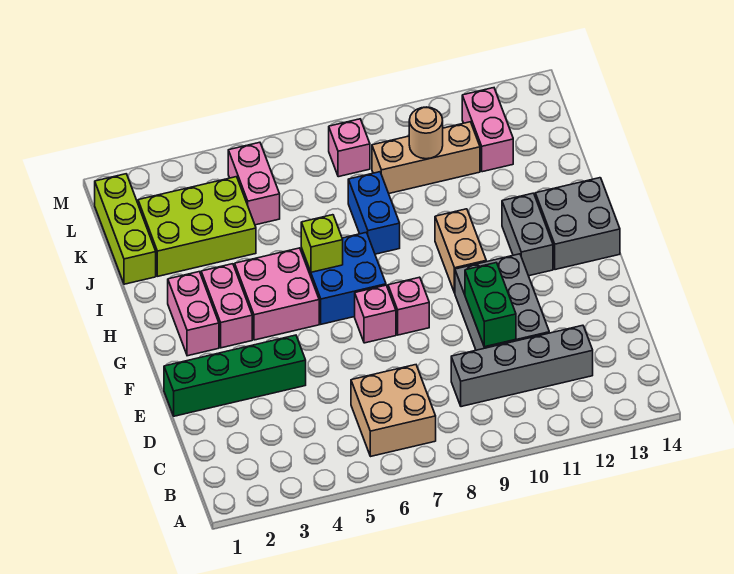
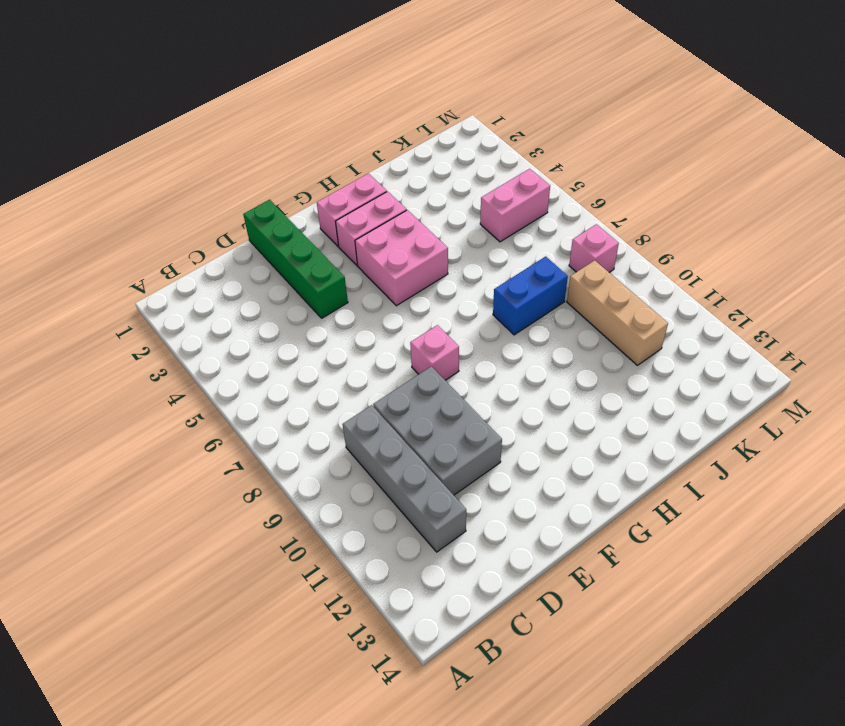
grey brick D9:E11 level 1 -> grey brick D10:F11 level 1
none -> tan brick B6:C7 level 1
none -> pink brick F7 level 1
none -> blue brick G6:H7 level 1

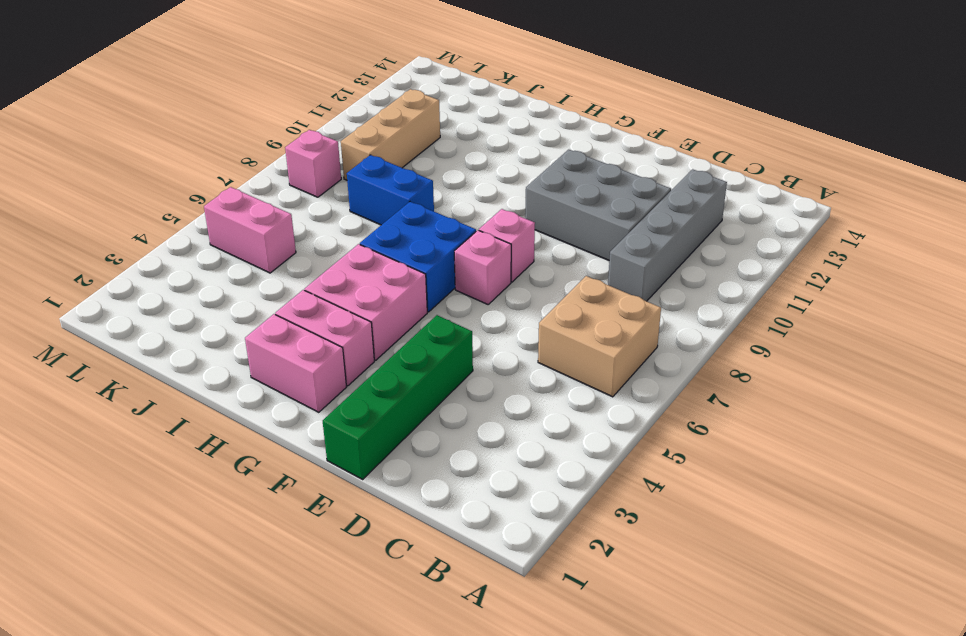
none -> tan brick G10:H10 level 1
none -> grey brick G12:H12 level 1
none -> grey brick G13:H14 level 1

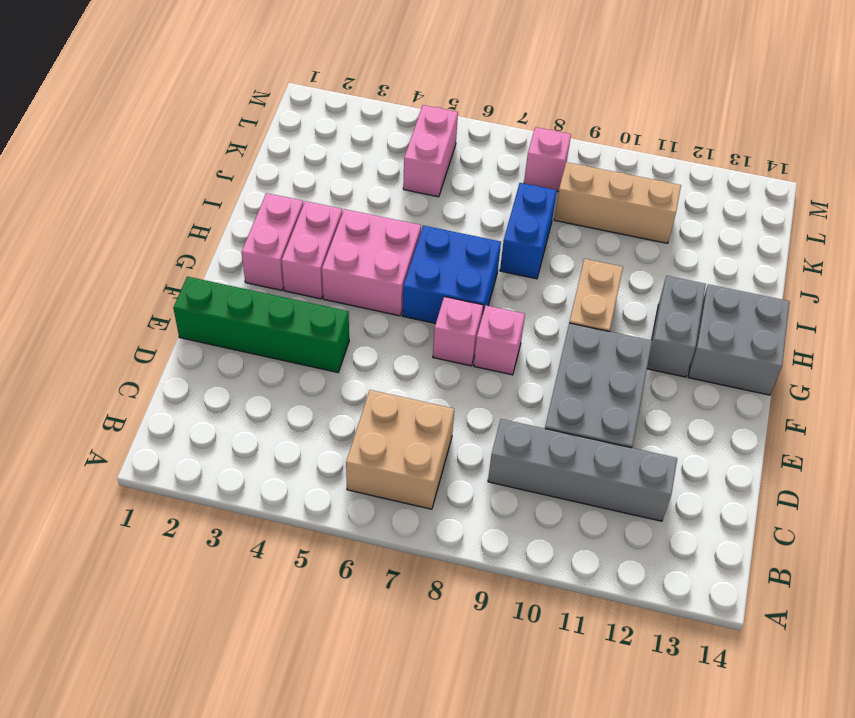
none -> lime brick J1:L1 level 1
none -> lime brick J2:K4 level 1
none -> pink brick K12:L12 level 1

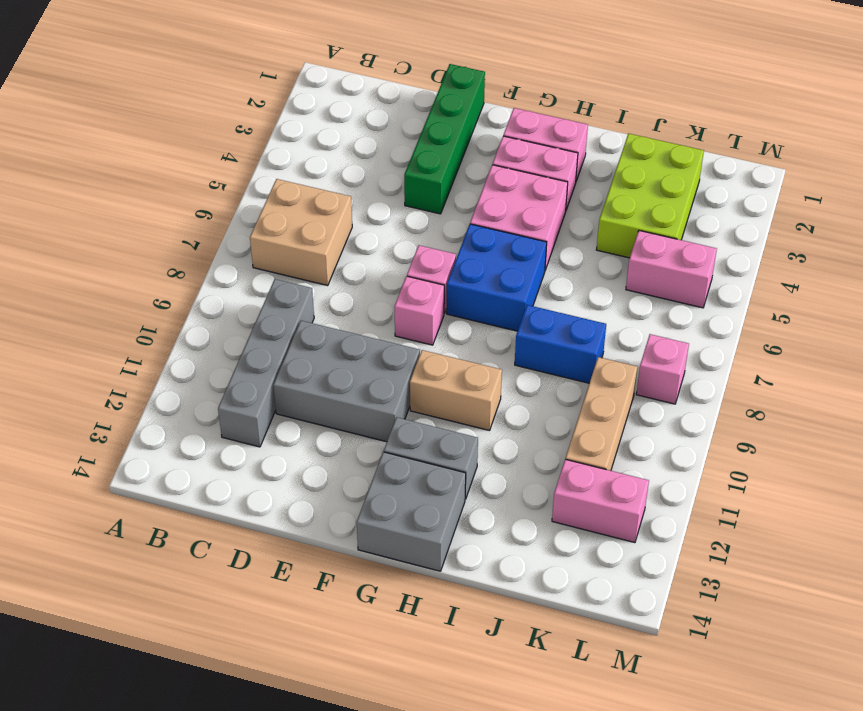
none -> lime brick J1:L1 level 1
none -> green brick D10:E10 level 2
none -> lime brick H6 level 2

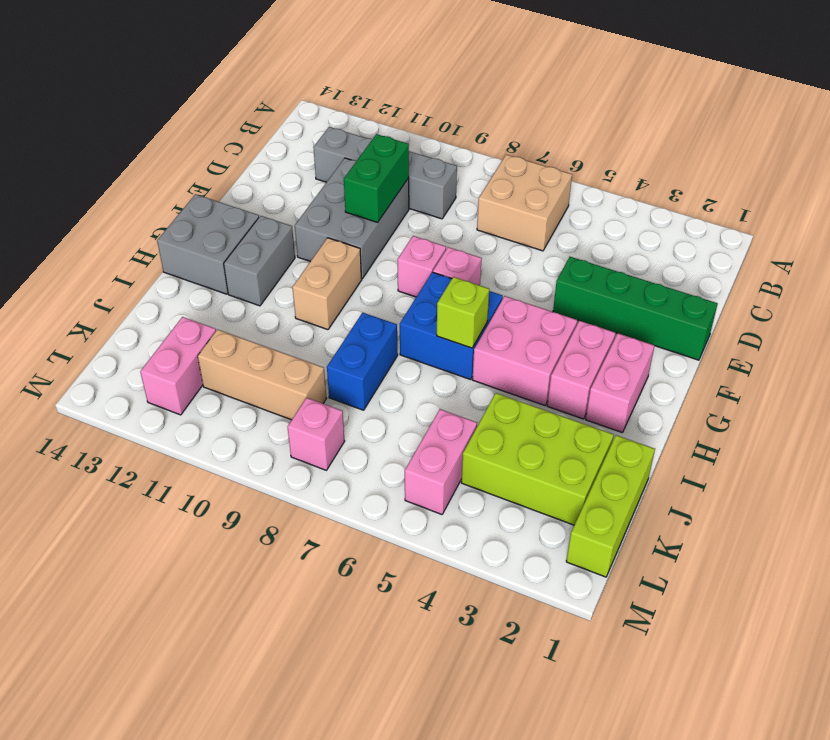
none -> tan round brick K10 level 2

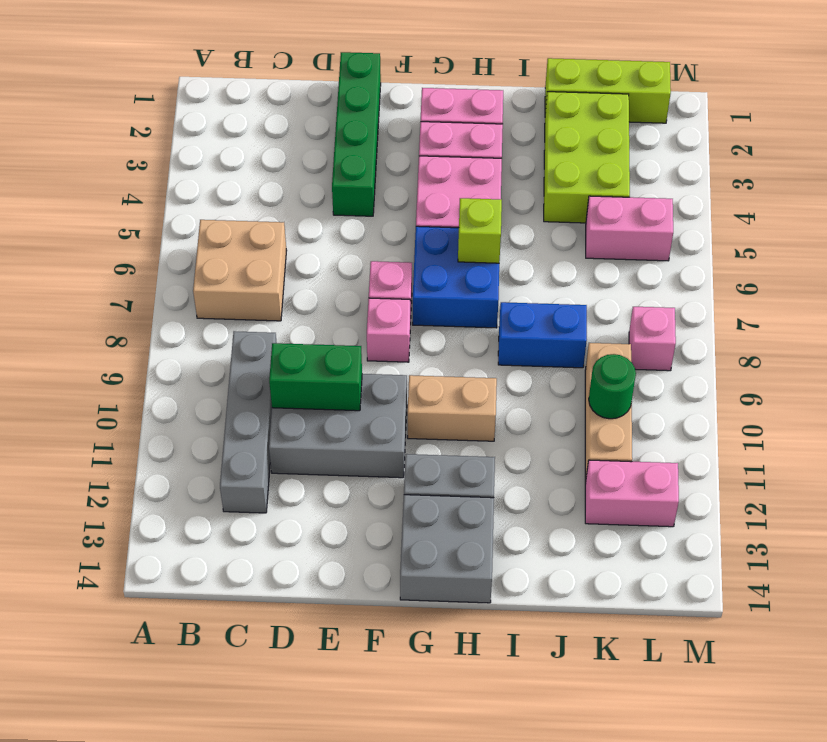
green round brick K10 level 2 -> tan round brick K10 level 2

